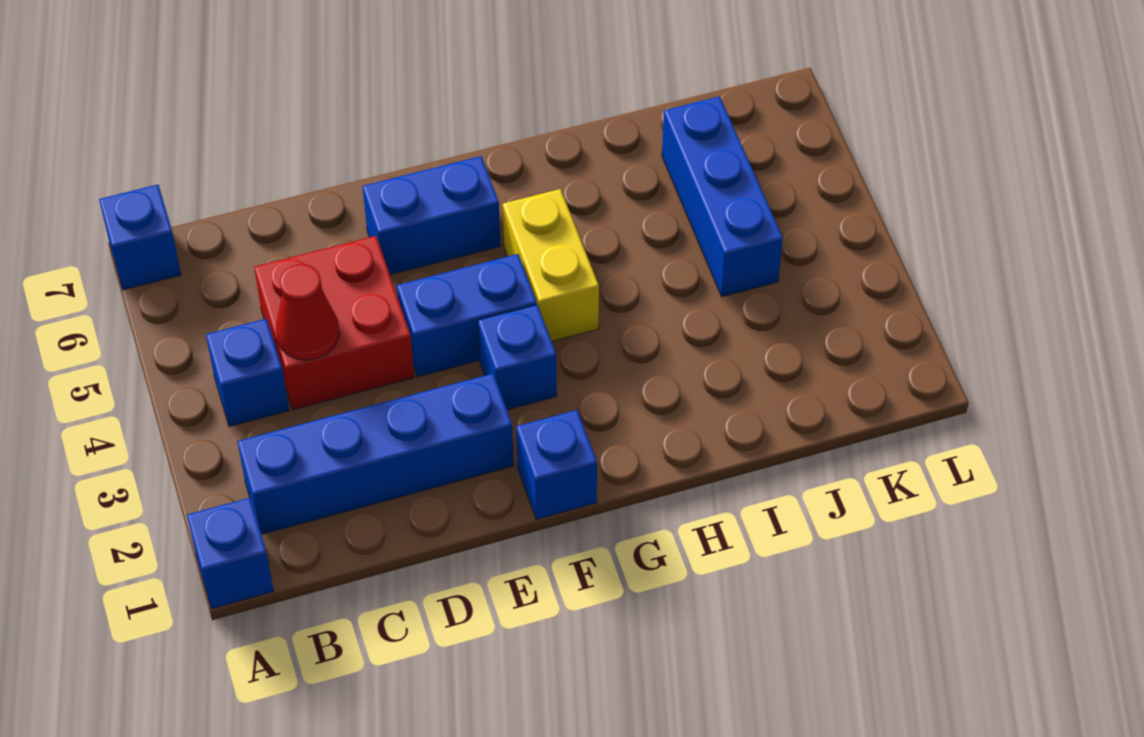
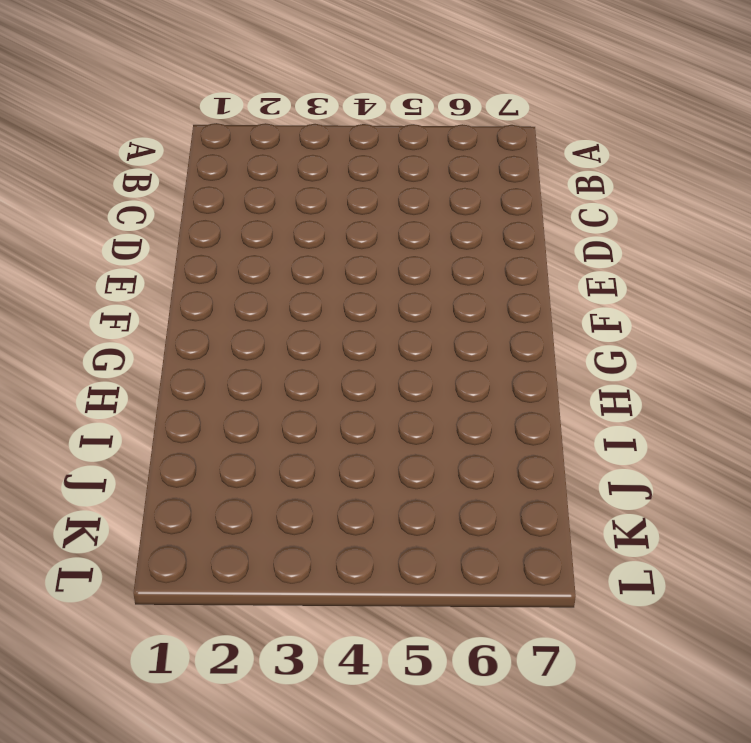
none -> blue brick A1 level 1
none -> blue brick A7 level 1
none -> blue brick B2:E2 level 1

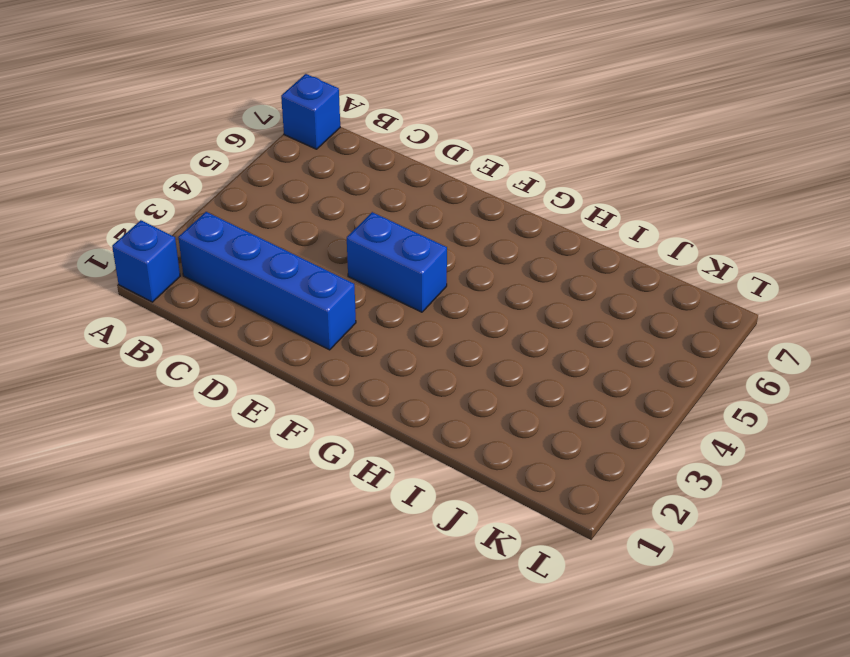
none -> blue brick B4 level 1
none -> red brick C4:D5 level 1
none -> blue brick E6:F6 level 1

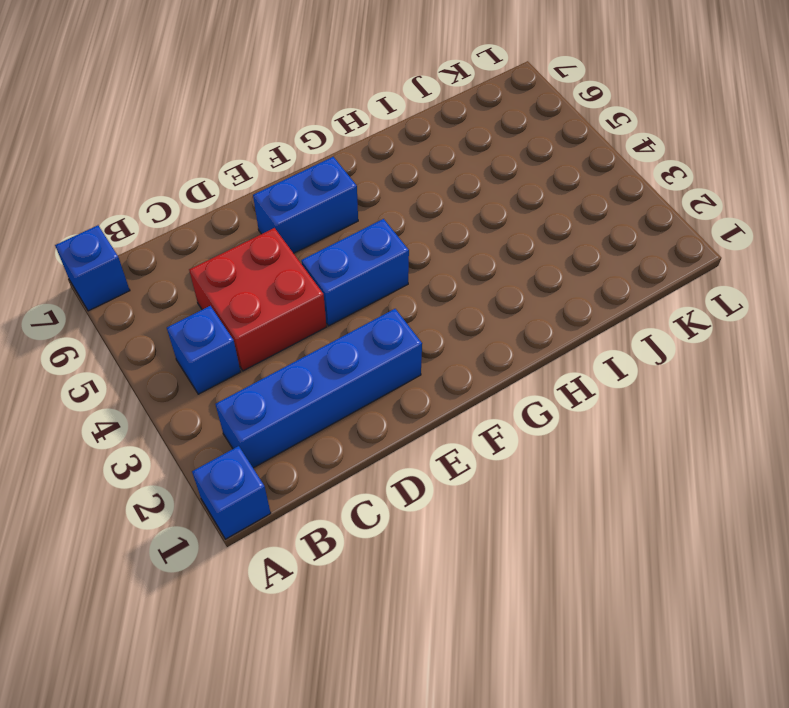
none -> blue brick F1 level 1
none -> blue brick F3 level 1
none -> yellow brick G4:G5 level 1

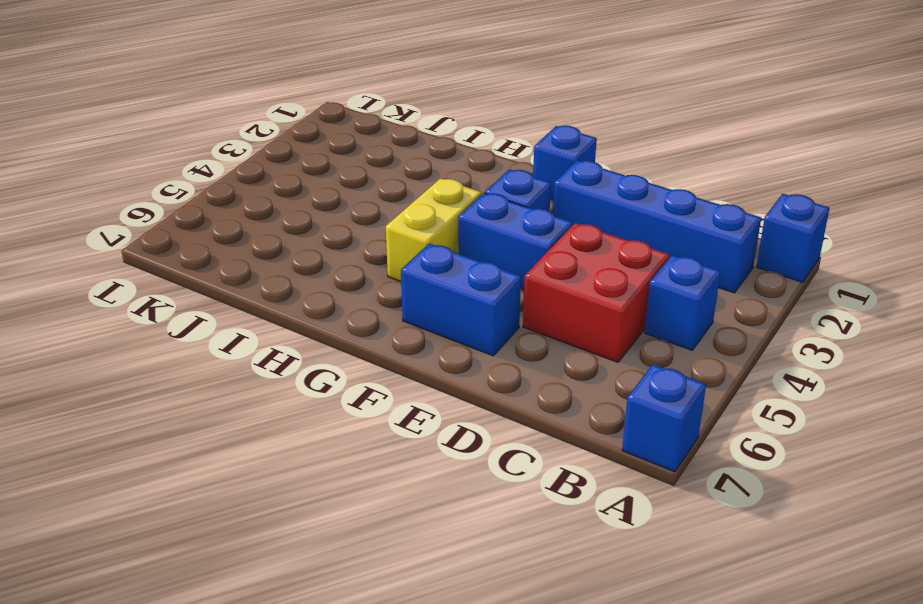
none -> blue brick J4:J6 level 1
none -> red cone C4 level 2

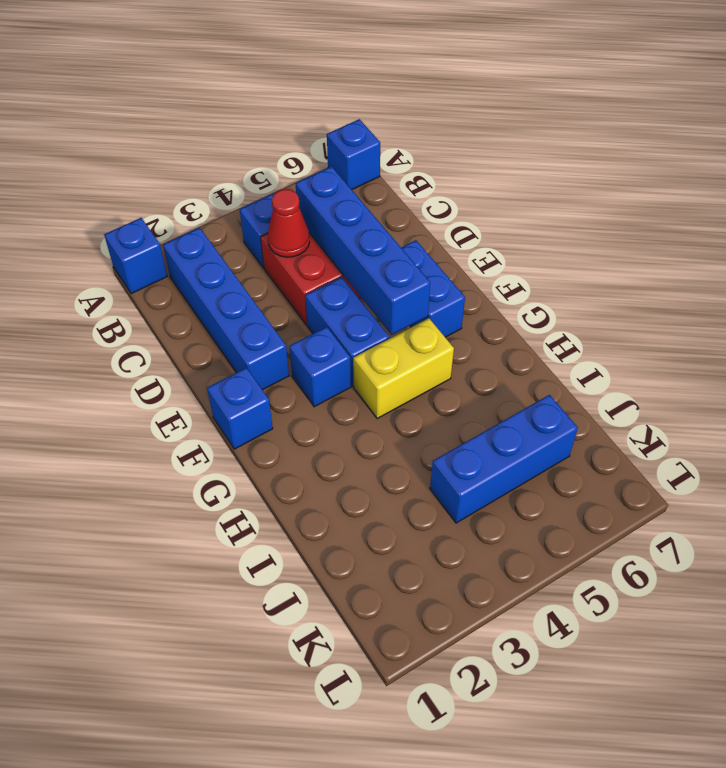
blue brick C5:F5 level 2 -> none

